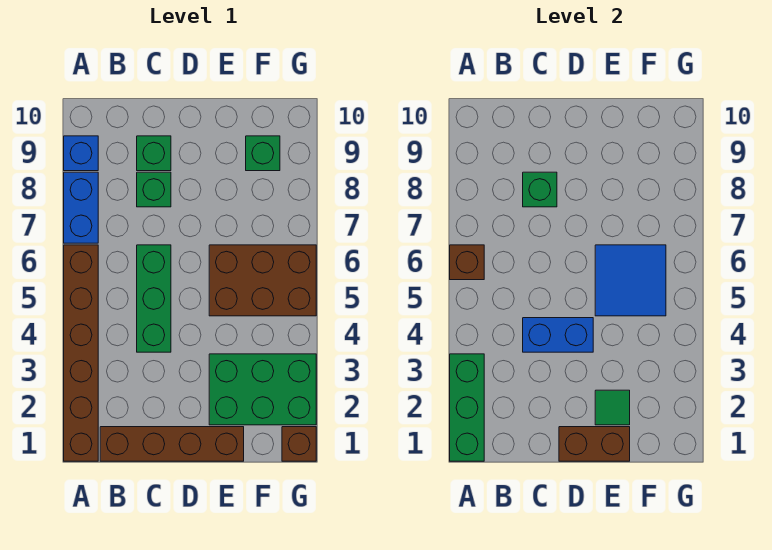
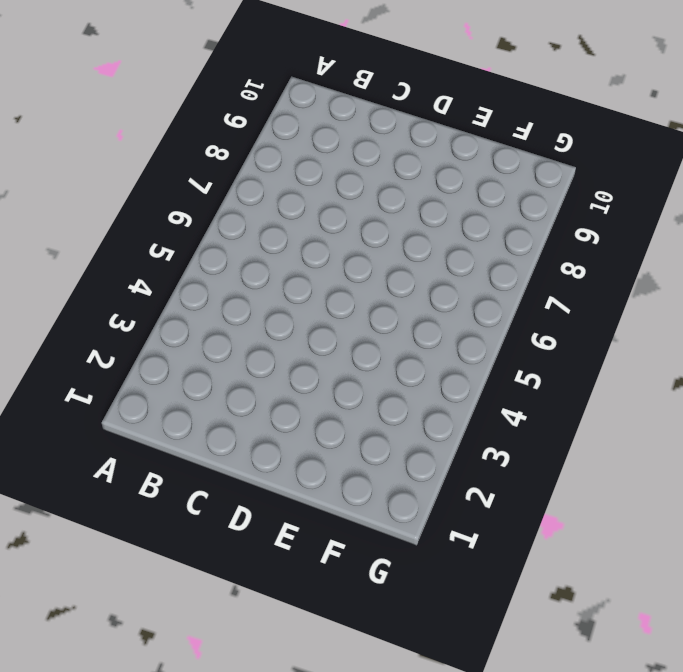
none -> brown brick A1:A6 level 1
none -> blue brick A7:A8 level 1
none -> blue brick A9 level 1

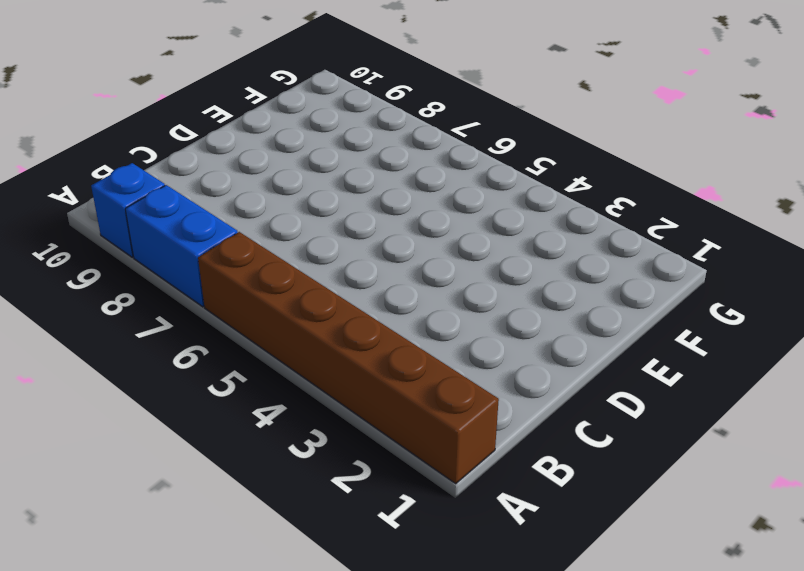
none -> brown brick B1:E1 level 1
none -> green brick C4:C6 level 1
none -> green brick C8 level 1

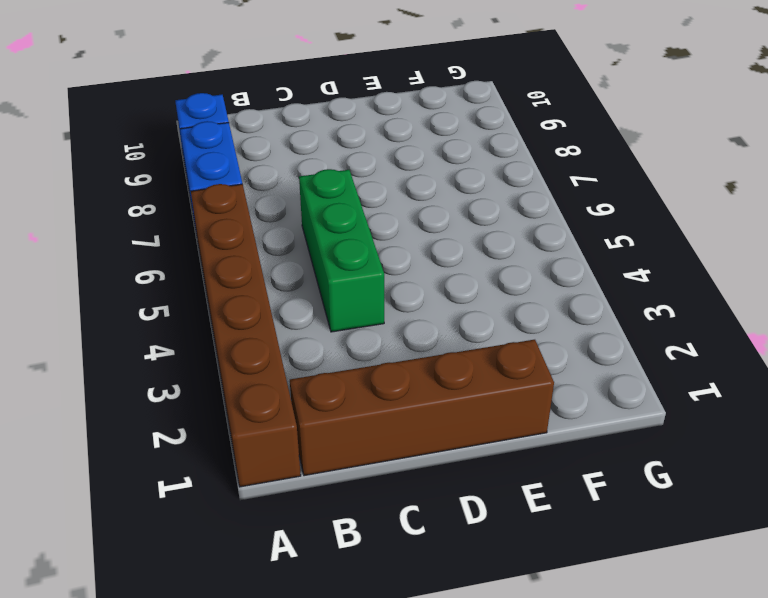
none -> green brick C8 level 1
none -> green brick C9 level 1
none -> green brick E2:G3 level 1

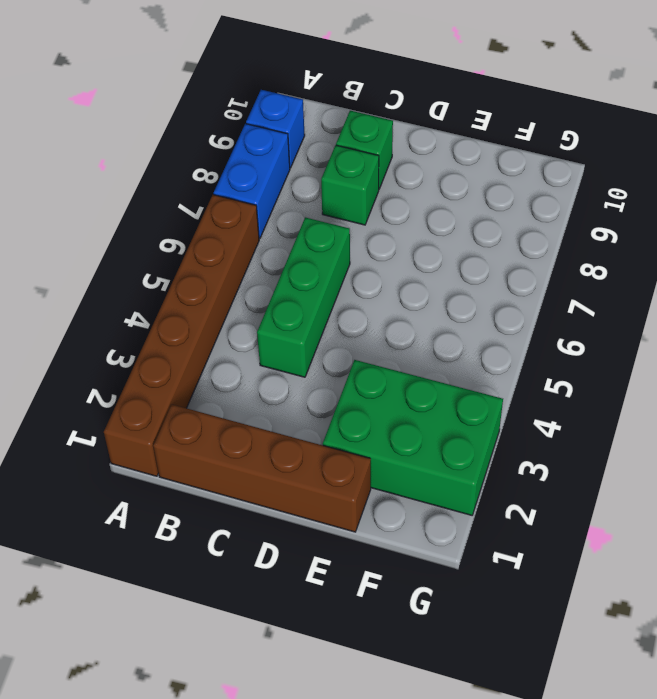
none -> brown brick E5:G6 level 1
none -> green brick F9 level 1
none -> brown brick G1 level 1

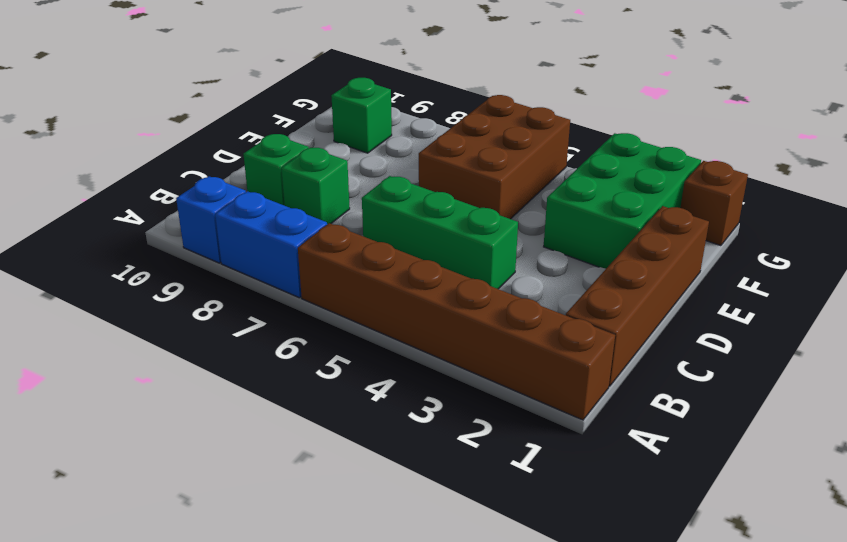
none -> green brick A1:A3 level 2
none -> brown brick A6 level 2
none -> blue brick C4:D4 level 2

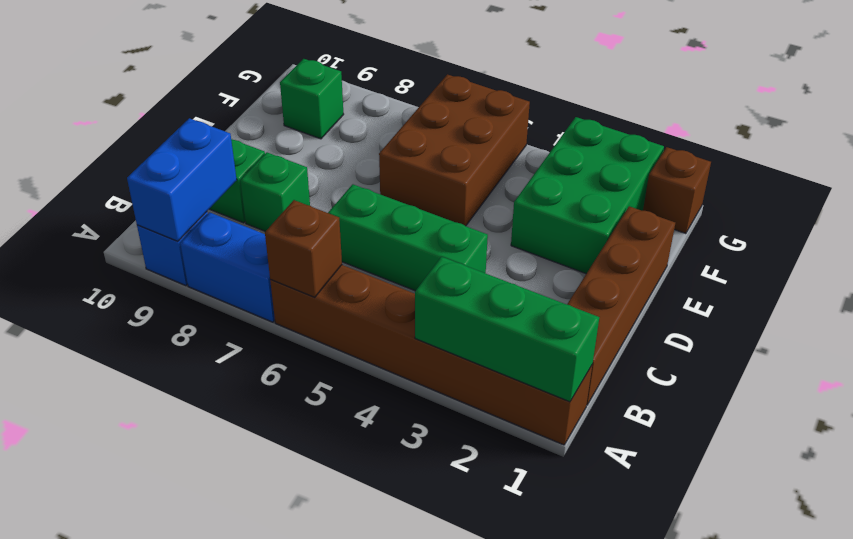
blue brick A9:B9 level 2 -> blue brick C4:D4 level 2
none -> green brick C8 level 2
none -> brown brick D1:E1 level 2
none -> green tile E2 level 2

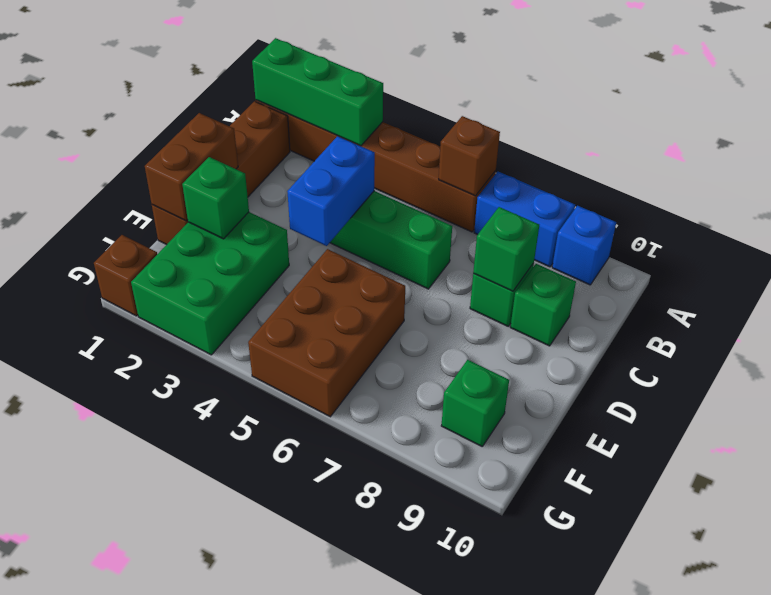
green brick E2 level 2 -> green tile E2 level 2
none -> blue tile E5:F6 level 2

